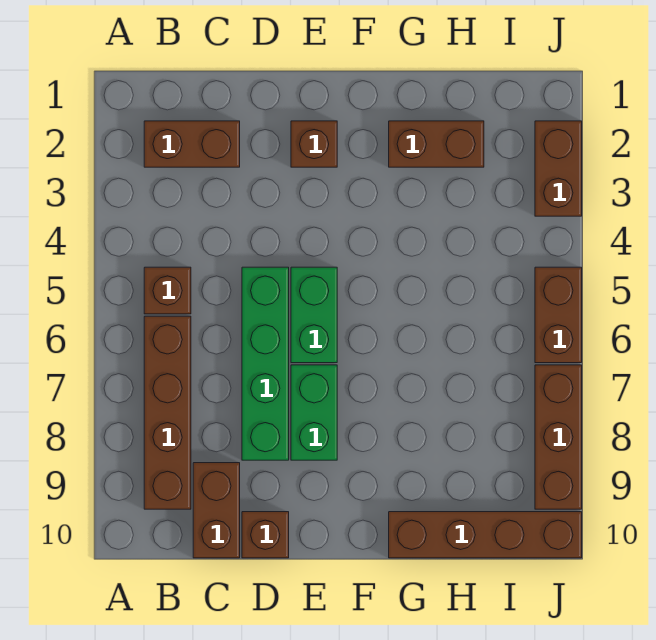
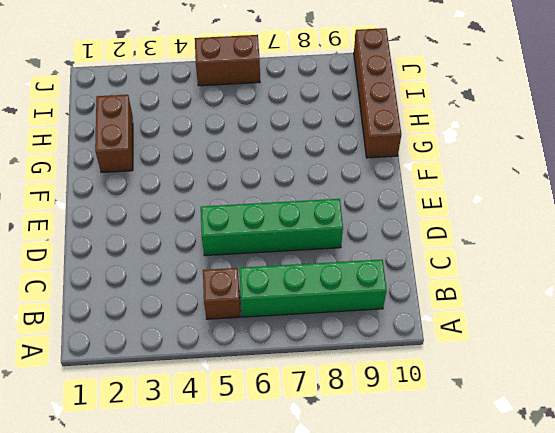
green brick B6:B9 level 1 -> brown brick B6:B9 level 1
none -> brown brick B2:C2 level 1
none -> brown brick C9:C10 level 1
none -> brown brick D10 level 1

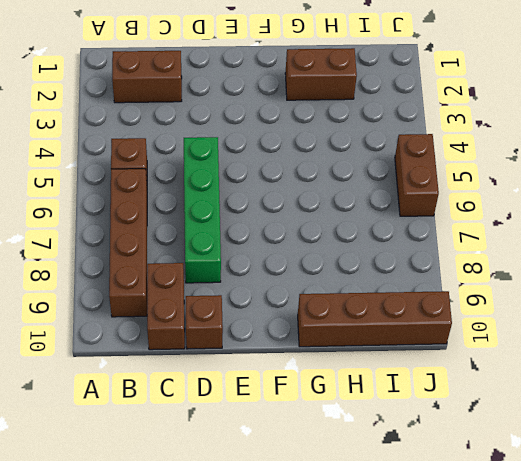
none -> brown brick E2 level 1
none -> green brick E5:E6 level 1
none -> green brick E7:E8 level 1

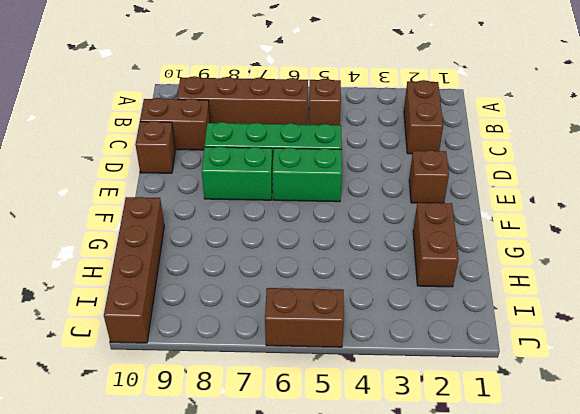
none -> brown brick J2:J3 level 1
none -> brown brick J7:J9 level 1

